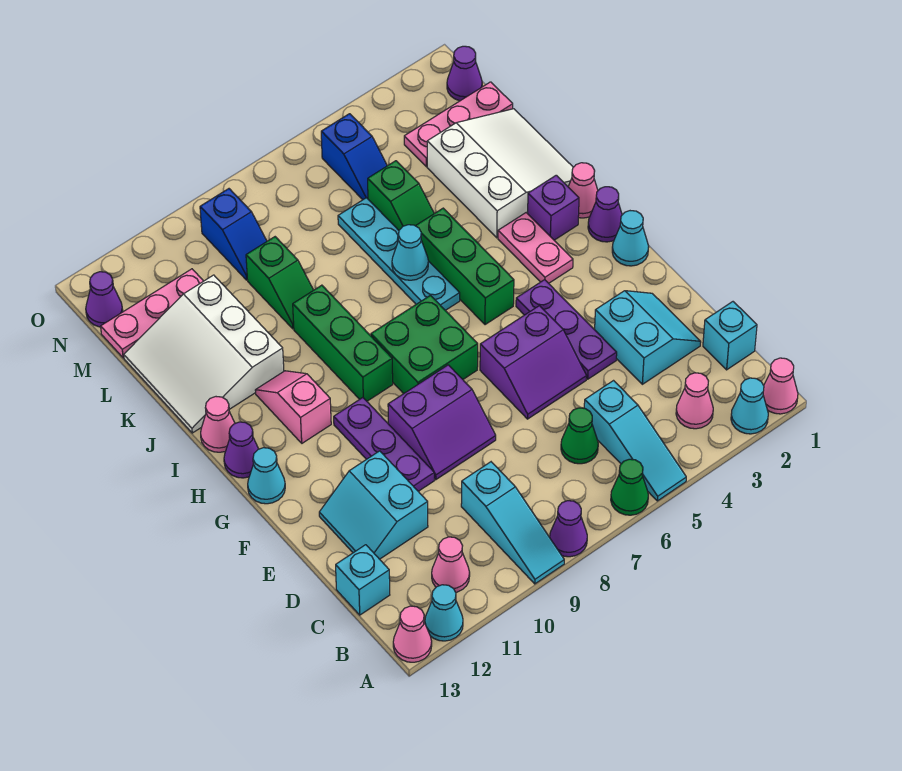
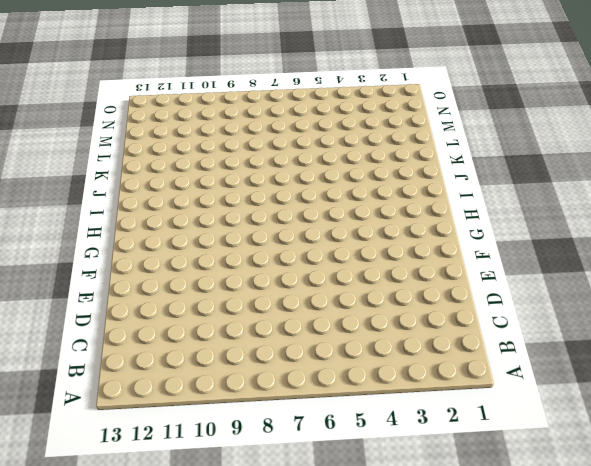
none -> pink cone A1 level 1
none -> cyan cone A2 level 1
none -> cyan slope A5:C5 level 1 top C
none -> green cone A6 level 1

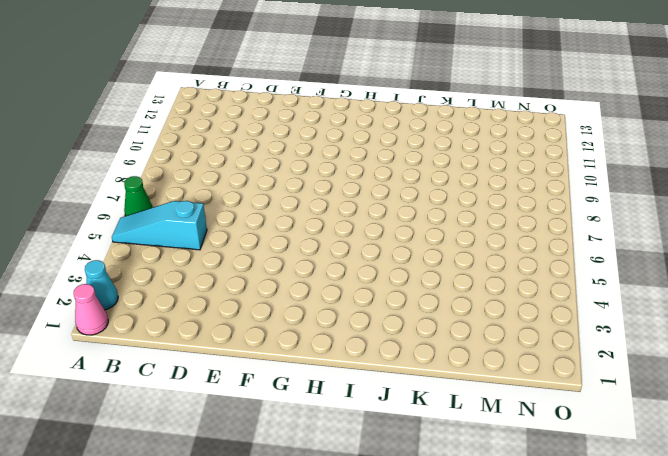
none -> purple cone A8 level 1
none -> cyan slope A9:C9 level 1 top C
none -> cyan cone A12 level 1
none -> pink cone A13 level 1

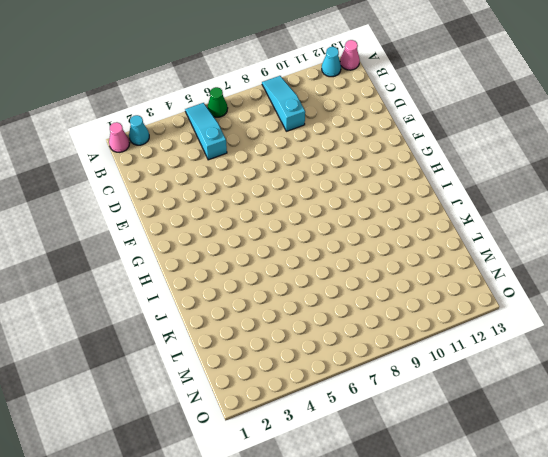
none -> purple cone A8 level 1
none -> pink cone B3 level 1
none -> pink cone B11 level 1
none -> cyan brick C1 level 1

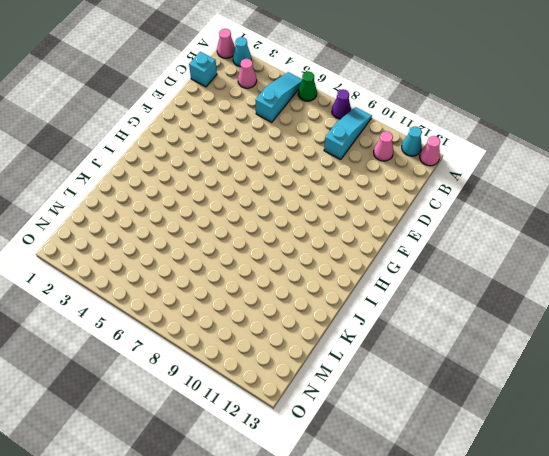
none -> green cone C6 level 1
none -> cyan brick C13 level 1
none -> cyan slope D2:E3 level 1 top 3
none -> cyan slope D11:E12 level 1 top 11

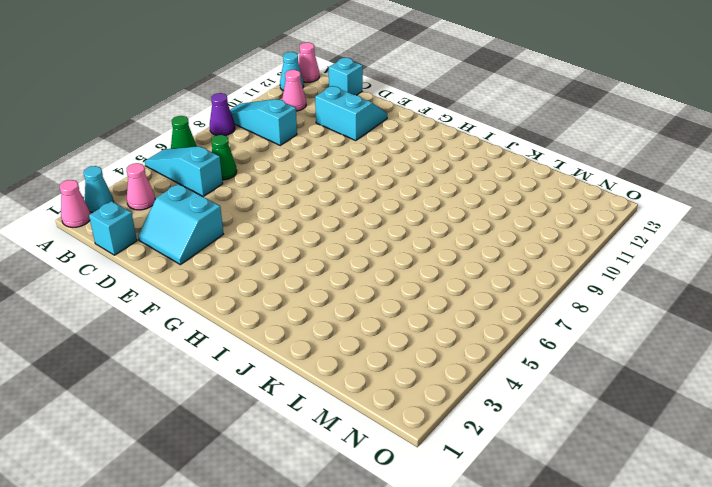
none -> purple plate E4:G4 level 1
none -> purple slope E5:F6 level 1 top F
none -> purple slope E8:F9 level 1 top F
none -> purple plate E10:G10 level 1

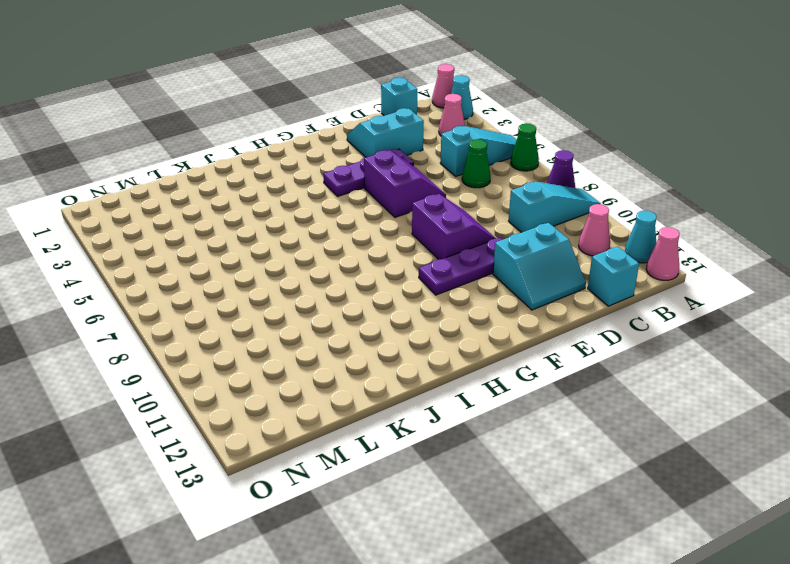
none -> cyan cone G1 level 1
none -> green brick G7:H8 level 1
none -> cyan cone G13 level 1
none -> purple cone H1 level 1

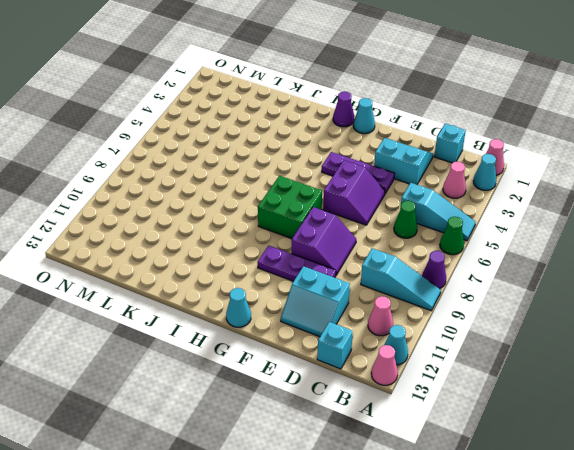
none -> pink plate H3:I3 level 1
none -> green brick H5:J5 level 1
none -> green brick H9:J9 level 1
none -> pink slope H11:I11 level 1 top H

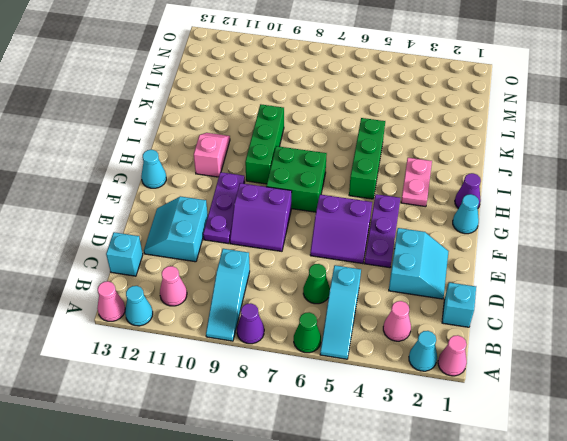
none -> purple cone H13 level 1
none -> pink cone I1 level 1
none -> purple brick I2 level 1
none -> cyan plate I6:L6 level 1

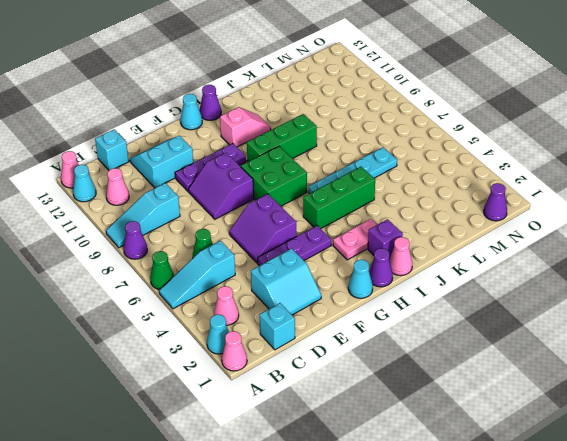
none -> pink cone I13 level 1
none -> white slope J1:L3 level 1 top 3
none -> white slope J11:L13 level 1 top 11
none -> green slope K5:L5 level 1 top L

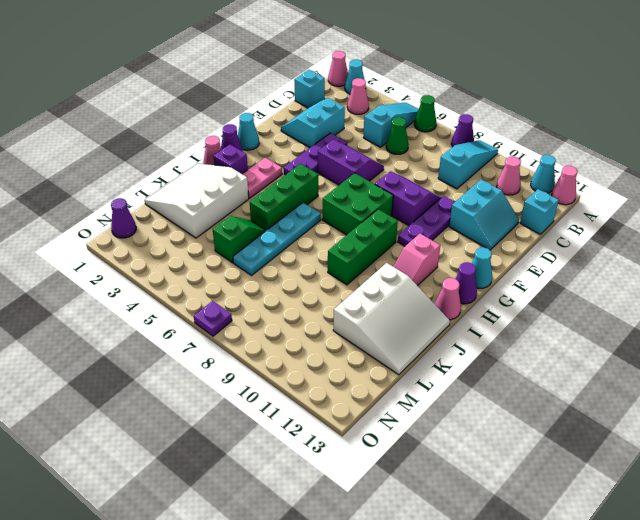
purple plate O7 level 1 -> none
none -> green slope K9:L9 level 1 top L
none -> pink plate M1:M3 level 1
none -> blue slope M5:N5 level 1 top N
none -> blue slope M9:N9 level 1 top N

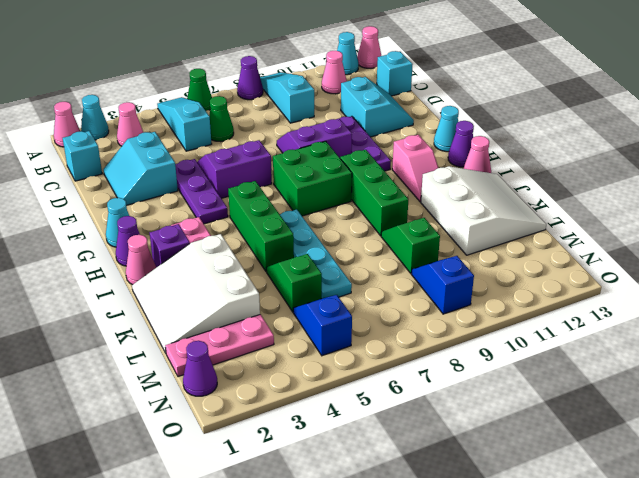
none -> pink plate M11:M13 level 1
none -> purple cone N13 level 1
none -> cyan cone J6 level 2

